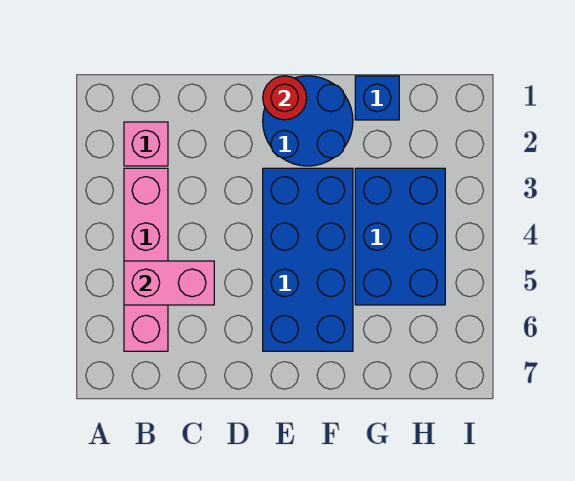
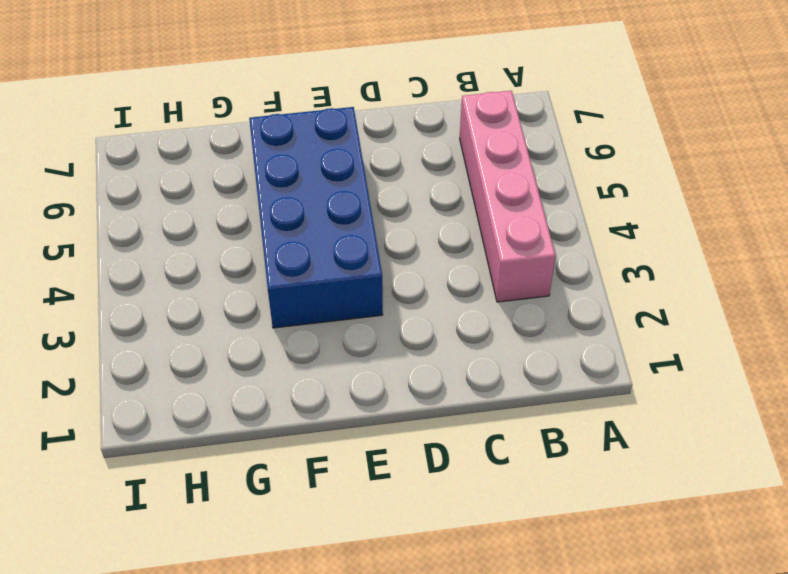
none -> pink brick B2 level 1
none -> blue round brick E1:F2 level 1

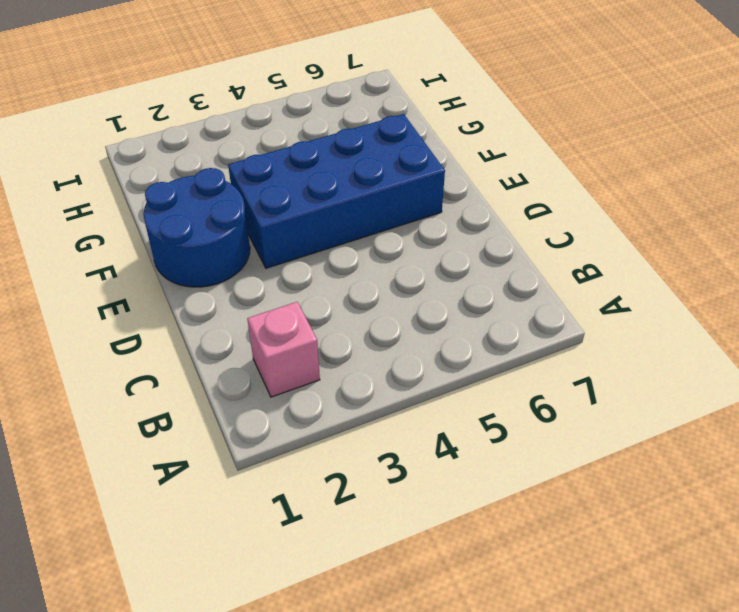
none -> pink brick B3:B6 level 1
none -> blue brick G1 level 1

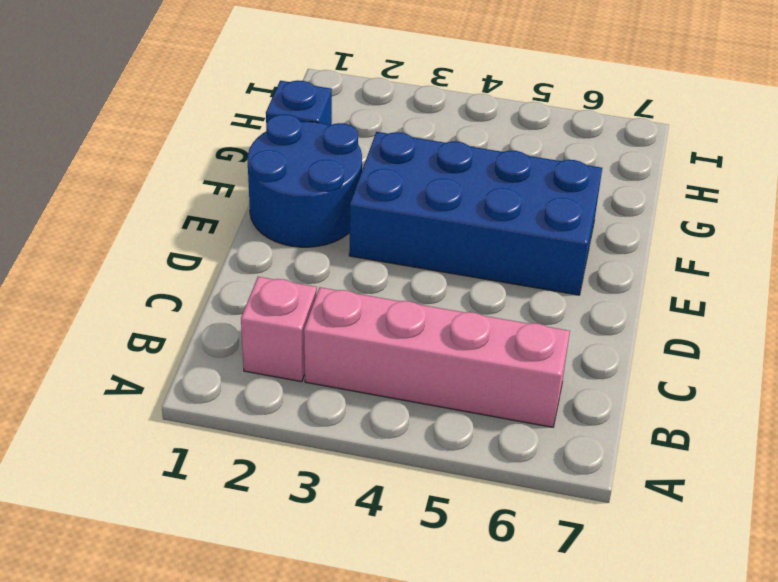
none -> blue brick G3:H5 level 1
none -> pink brick B5:C5 level 2

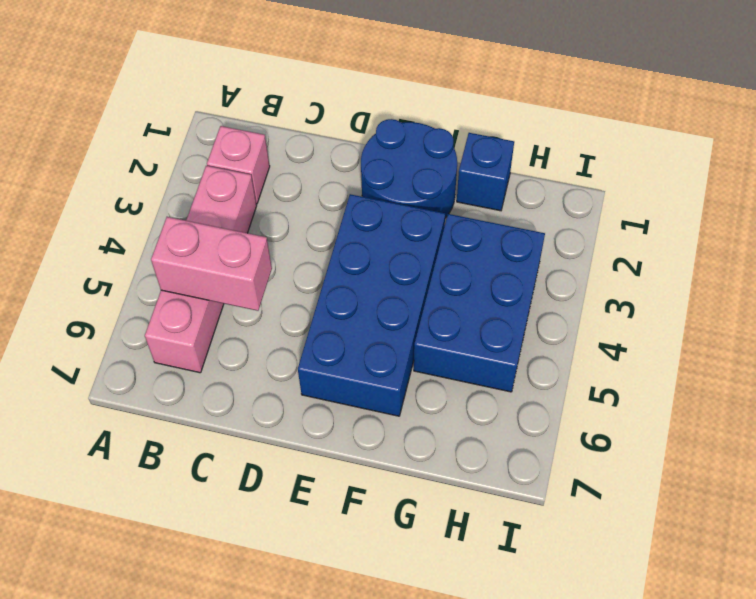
none -> red round brick E1 level 2

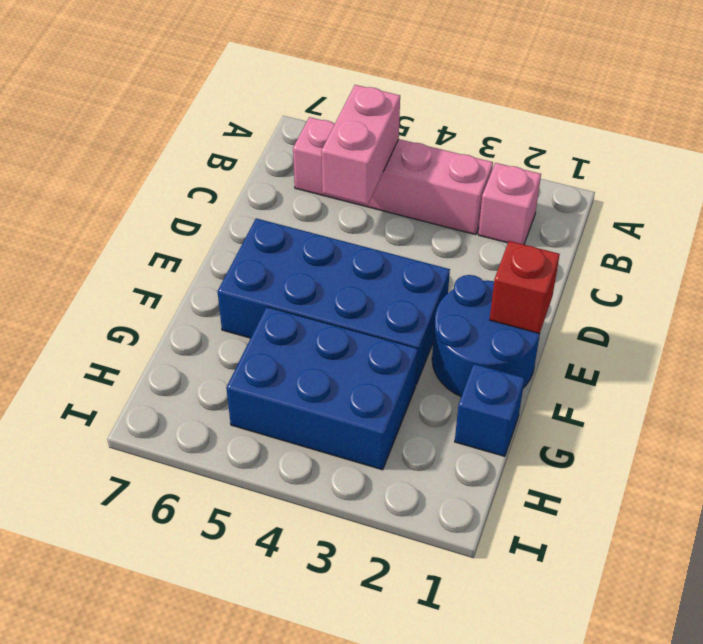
red brick E1 level 2 -> red round brick E1 level 2

